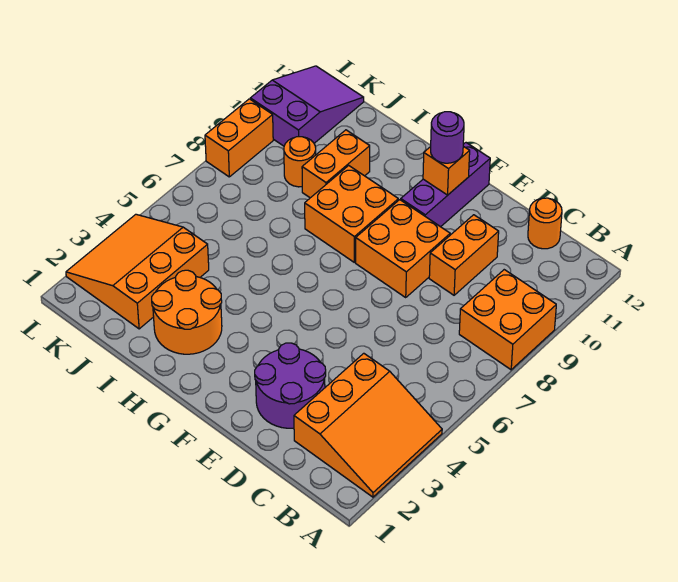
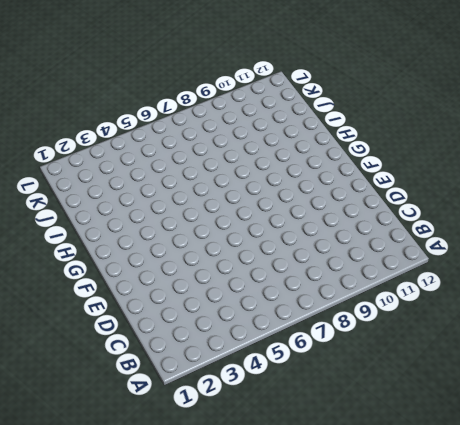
none -> orange slope A2:C4 level 1 top C
none -> orange brick A8:B9 level 1
none -> orange round brick C12 level 1

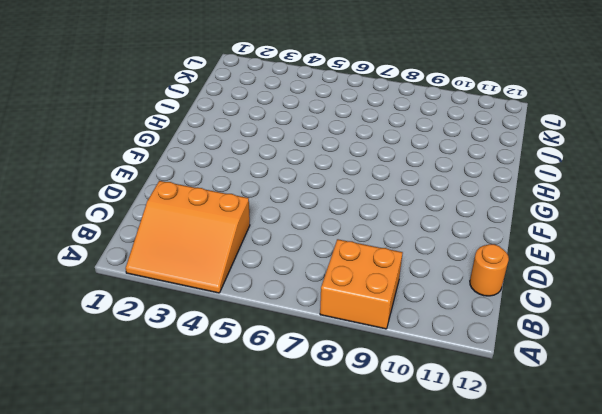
none -> purple round brick D2:E3 level 1
none -> orange brick D9:D10 level 1
none -> orange brick E8:F9 level 1

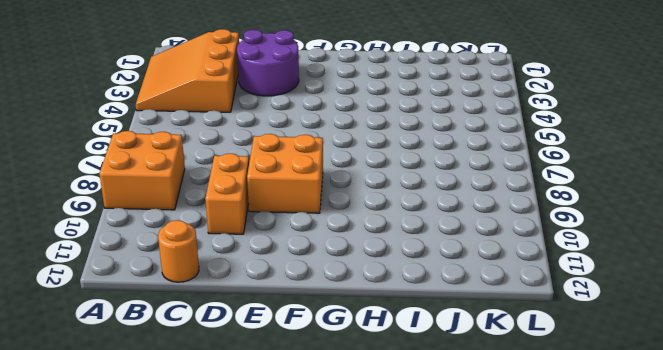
none -> purple brick F10:F12 level 1
none -> orange brick G8:H9 level 1
none -> orange round brick H2:I3 level 1

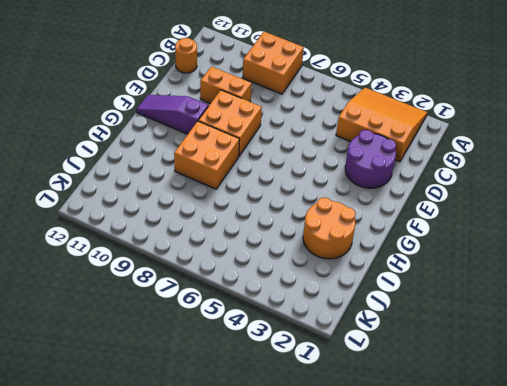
purple slope F10:F12 level 1 top 10 -> purple brick F10:F12 level 1
none -> orange brick I9:I10 level 1
none -> orange slope J2:L4 level 1 top J
none -> orange round brick J9 level 1

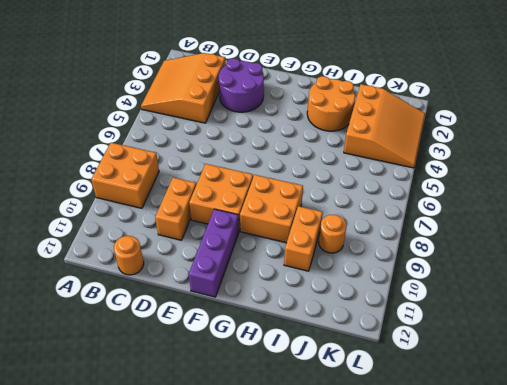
none -> purple slope K10:L12 level 1 top 10
none -> orange brick L8:L9 level 1
none -> orange brick F11 level 2

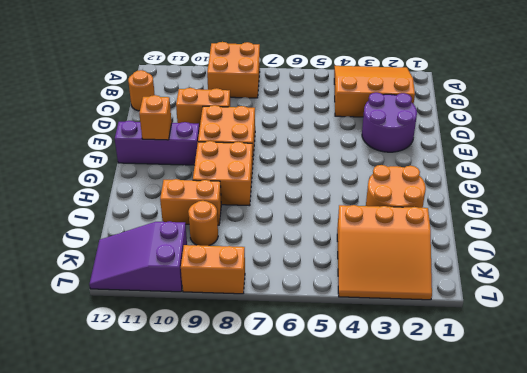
none -> purple round brick F11 level 3

